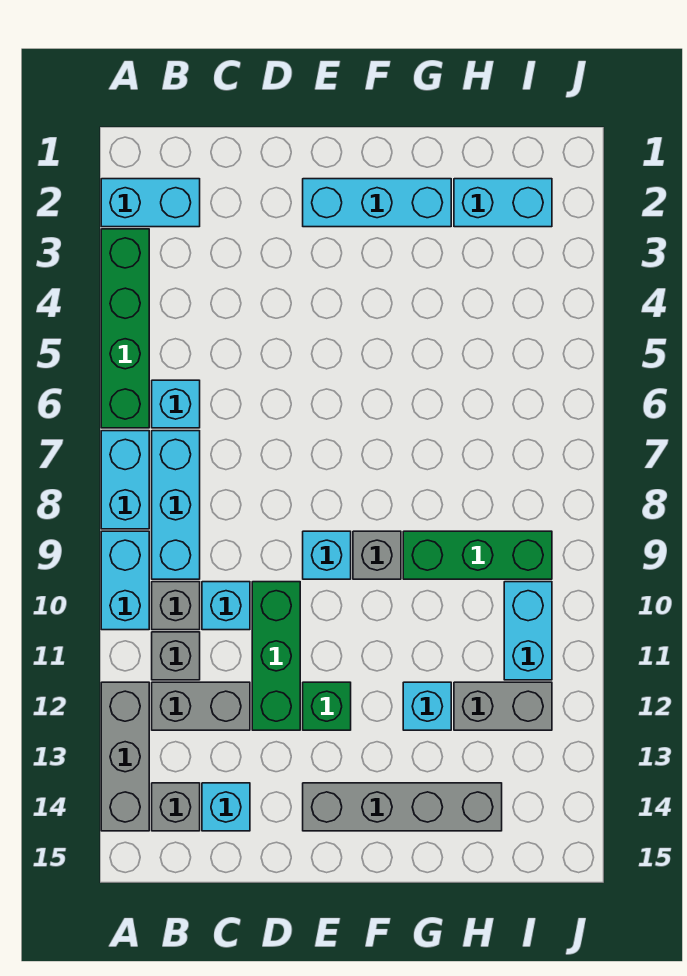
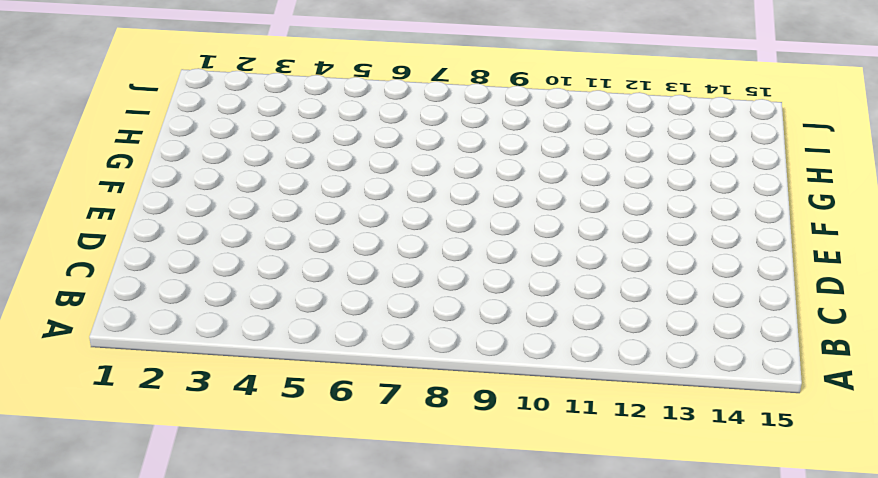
none -> cyan brick A2:B2 level 1
none -> green brick A3:A6 level 1
none -> cyan brick A7:A8 level 1

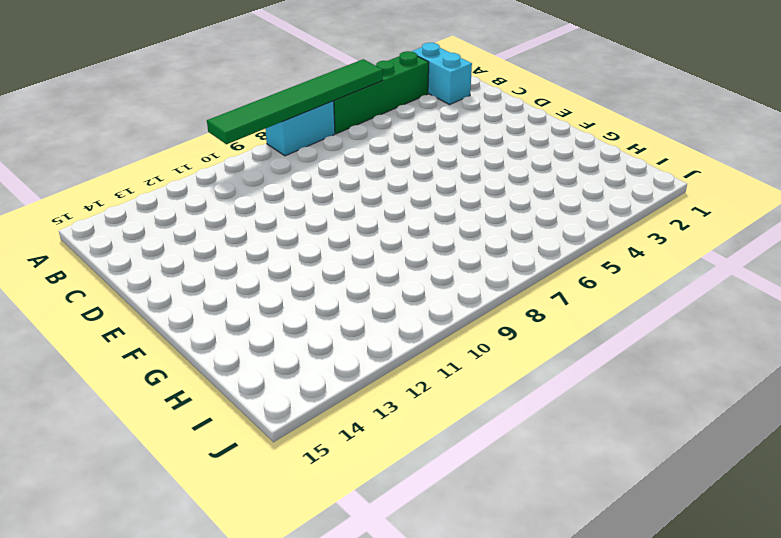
green tile A5:A10 level 2 -> none
none -> cyan brick A9:A10 level 1
none -> grey brick A12:A14 level 1
none -> cyan brick B6 level 1

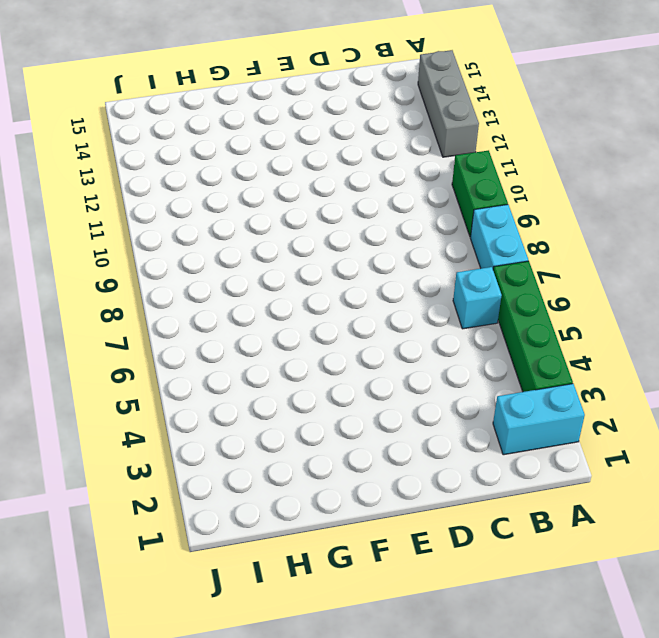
green brick A9:A10 level 1 -> cyan brick A9:A10 level 1
none -> cyan brick B7:B9 level 1
none -> grey brick B10 level 1
none -> grey brick B11 level 1

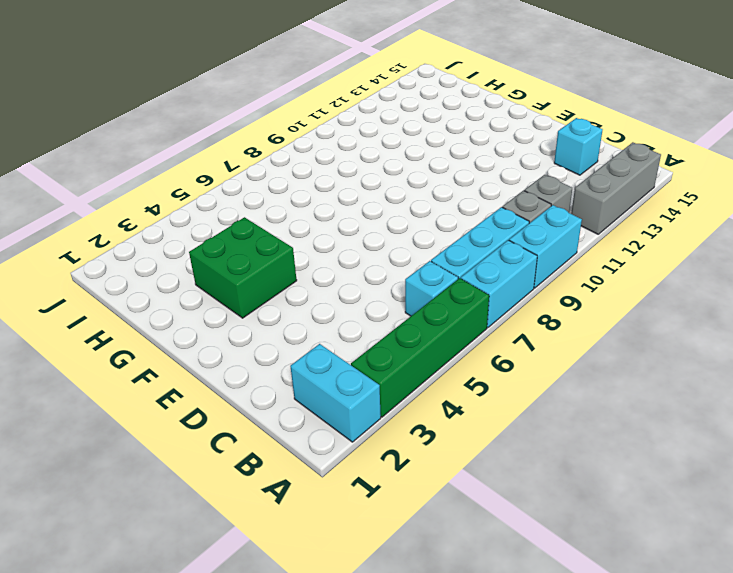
green brick F3:G4 level 1 -> none
none -> grey brick B12:C12 level 1
none -> grey brick B14 level 1
none -> cyan brick C10 level 1

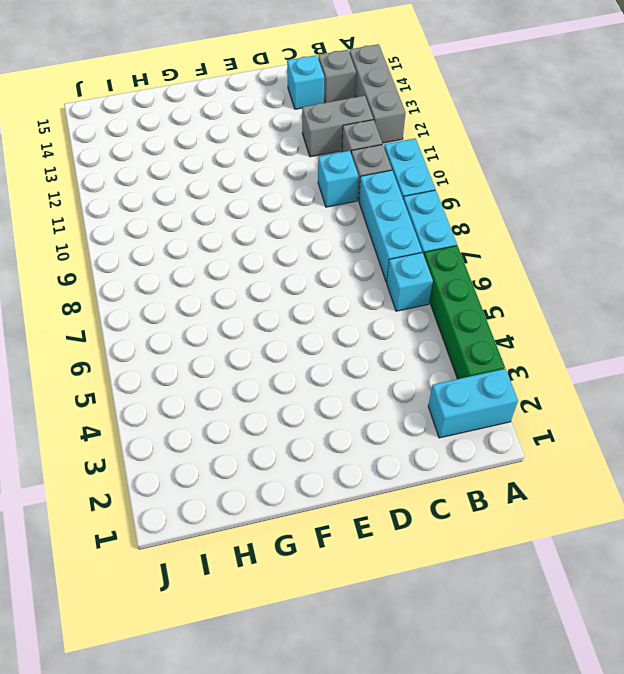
none -> green brick D10:D12 level 1
none -> cyan brick E2:G2 level 1
none -> cyan brick E9 level 1

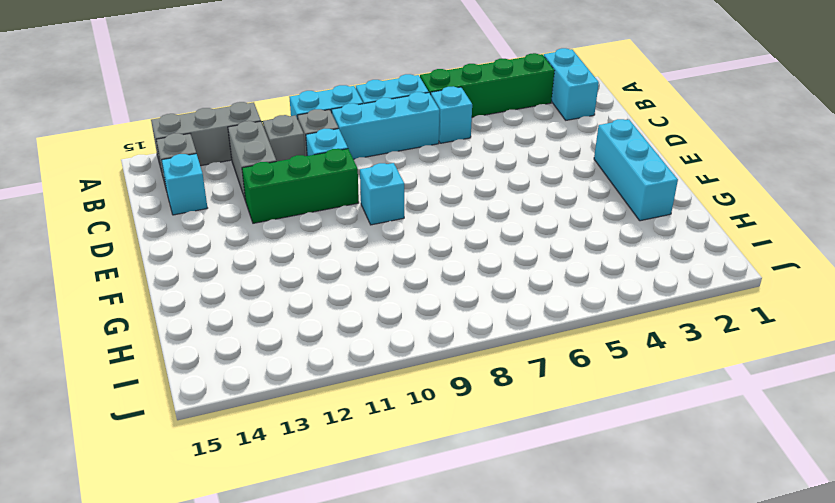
none -> green brick E12 level 1
none -> grey brick E14:H14 level 1
none -> grey brick F9 level 1

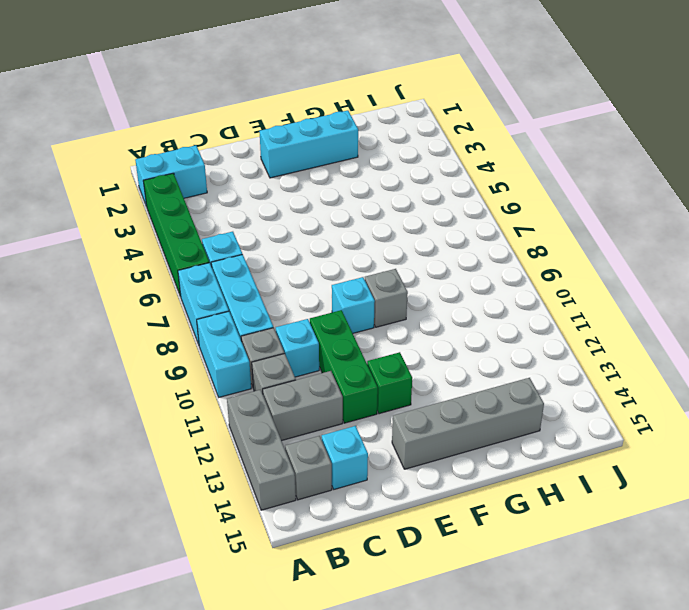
none -> green brick G9:I9 level 1
none -> cyan brick G12 level 1
none -> cyan brick H2:I2 level 1

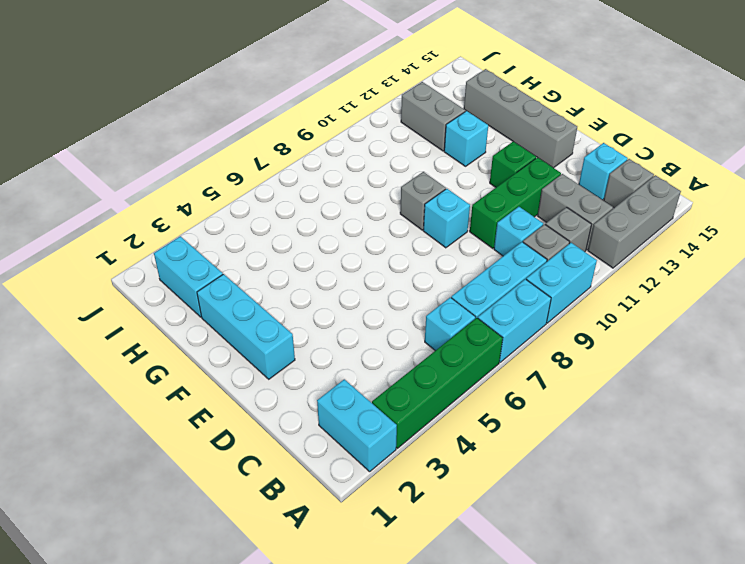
none -> green brick G9:I9 level 1
none -> cyan brick I10:I11 level 1

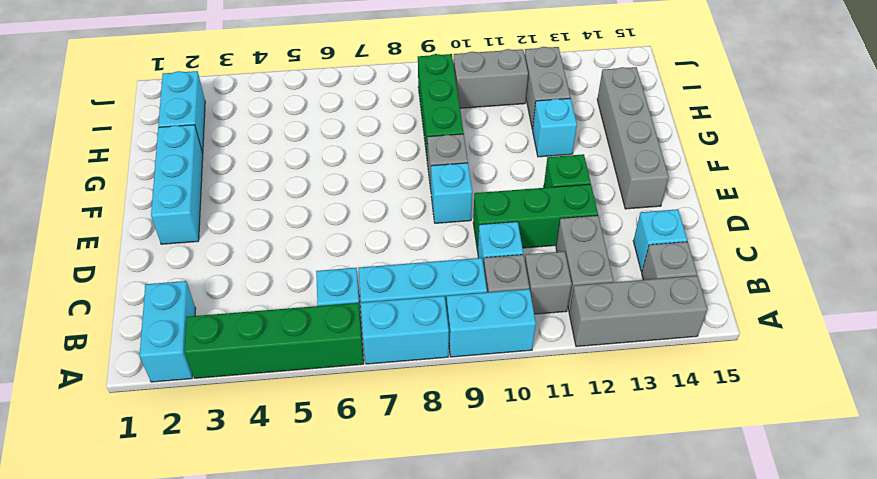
grey brick I10:I11 level 1 -> cyan brick I10:I11 level 1

